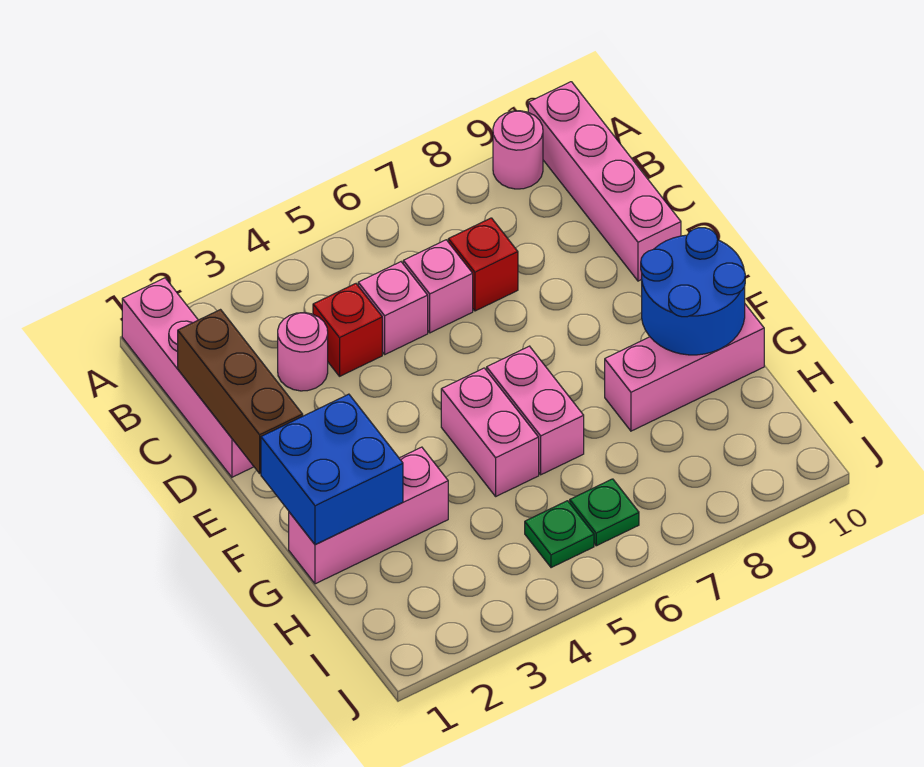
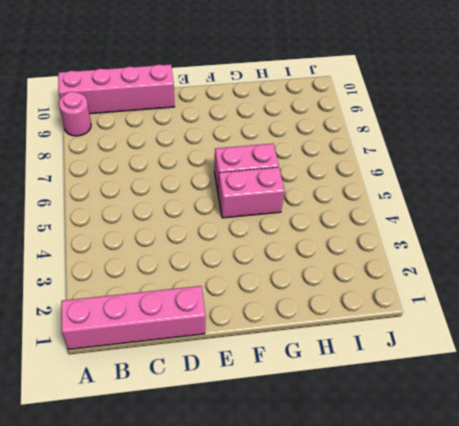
none -> pink round brick C3 level 1
none -> red brick C4 level 1
none -> pink brick C5 level 1

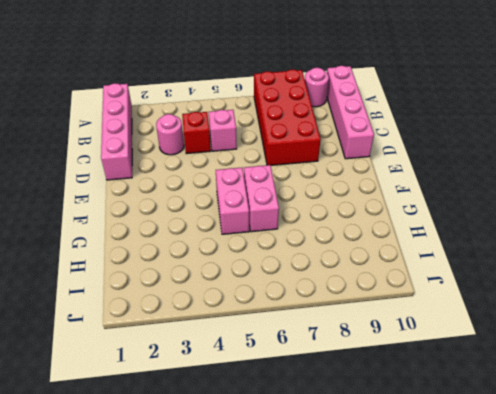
red brick A7:D8 level 1 -> red brick C7 level 1
none -> pink brick C6 level 1
none -> pink brick G1:G3 level 1
none -> pink brick G8:G10 level 1

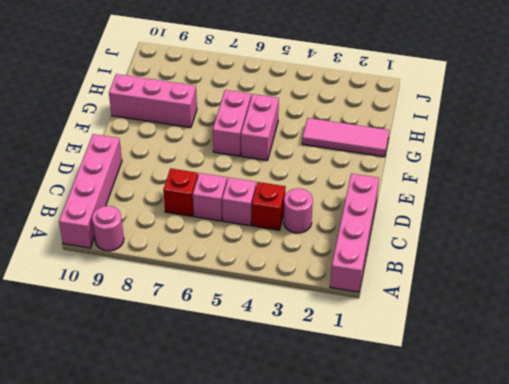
pink tile G1:G3 level 1 -> pink brick G1:G3 level 1
none -> green plate I5 level 1
none -> green plate I6 level 1
none -> brown brick C1:E1 level 2

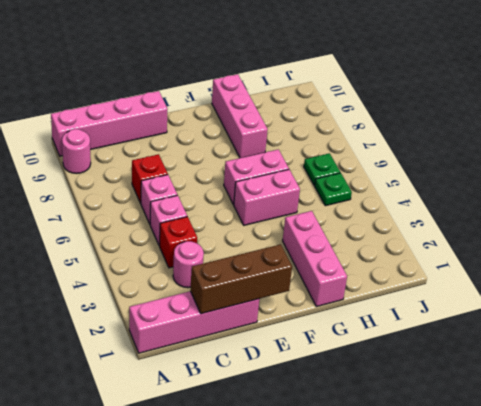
none -> blue brick F1:G2 level 2
none -> blue round brick F9:G10 level 2

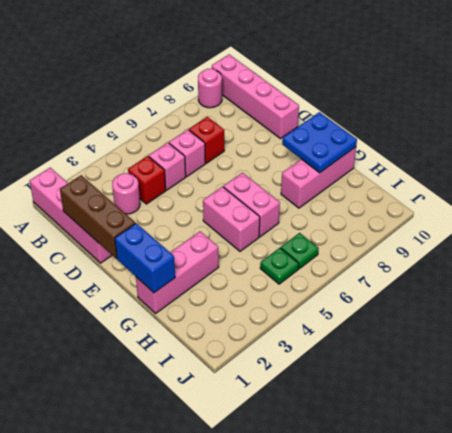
blue brick F1:G1 level 2 -> blue brick F1:G2 level 2
blue plate F9:G10 level 2 -> blue round brick F9:G10 level 2

